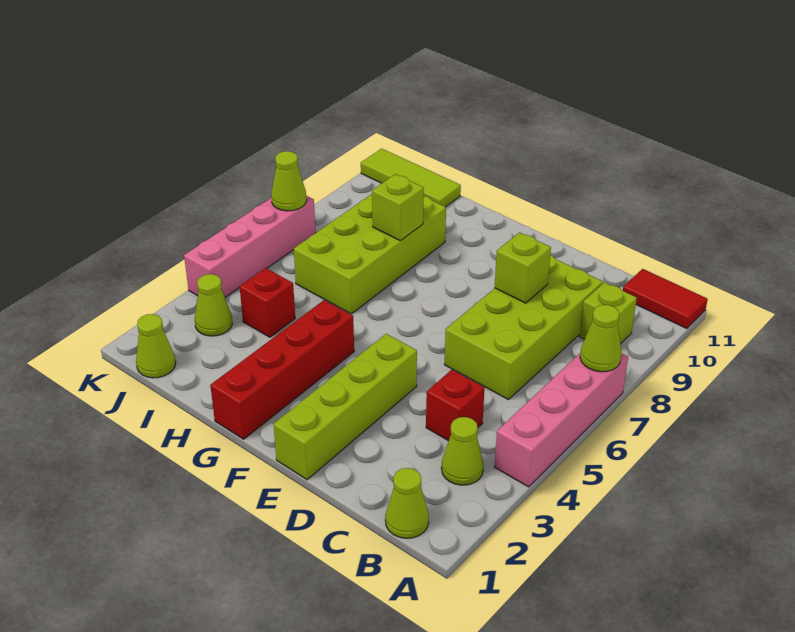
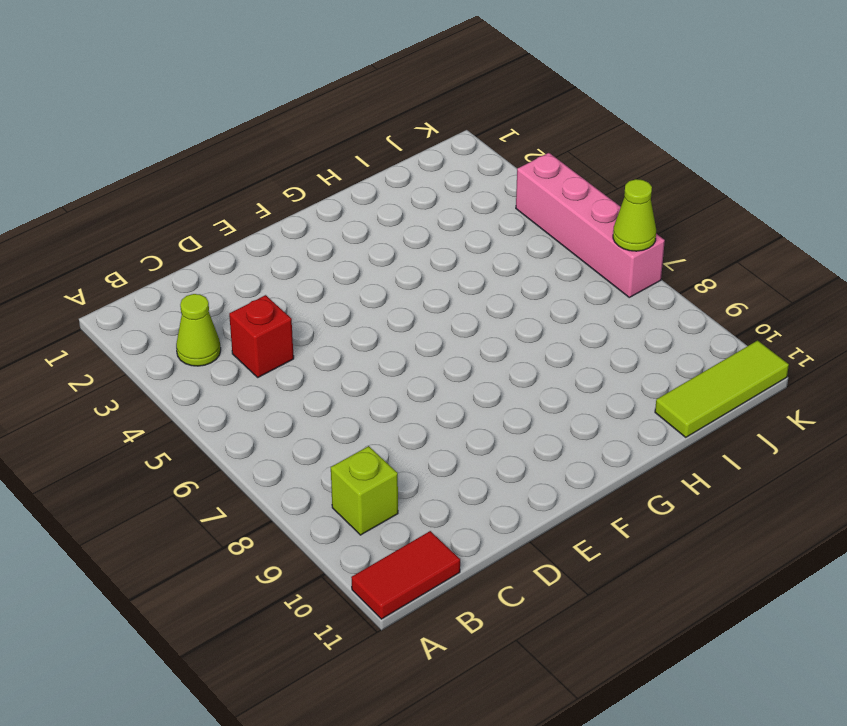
none -> pink brick A4:A7 level 1
none -> lime cone B1 level 1
none -> lime brick C6:D9 level 1

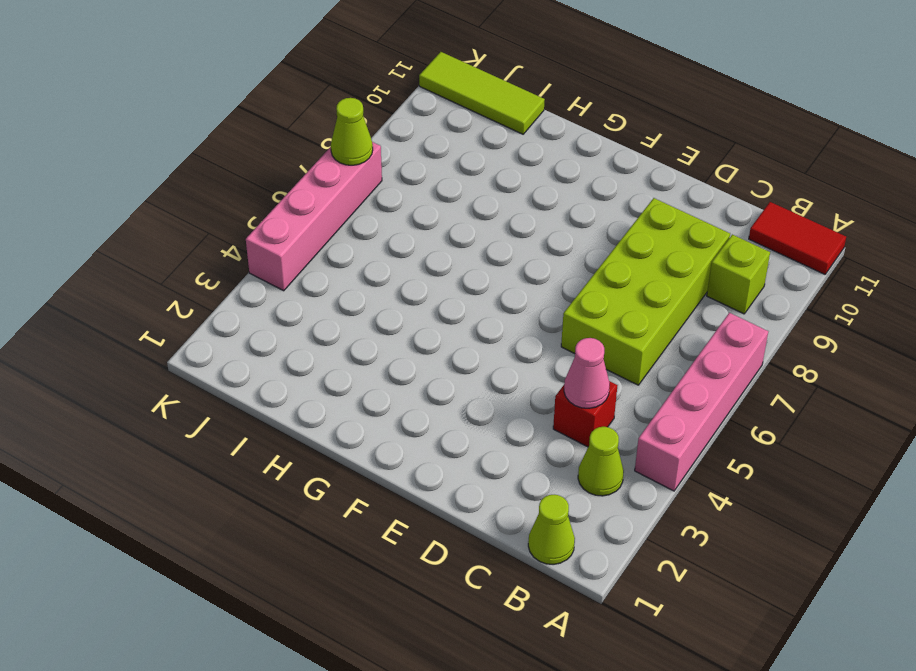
pink cone C4 level 2 -> none
none -> lime brick E1:E4 level 1
none -> red brick G1:G4 level 1
none -> lime brick H6:I9 level 1

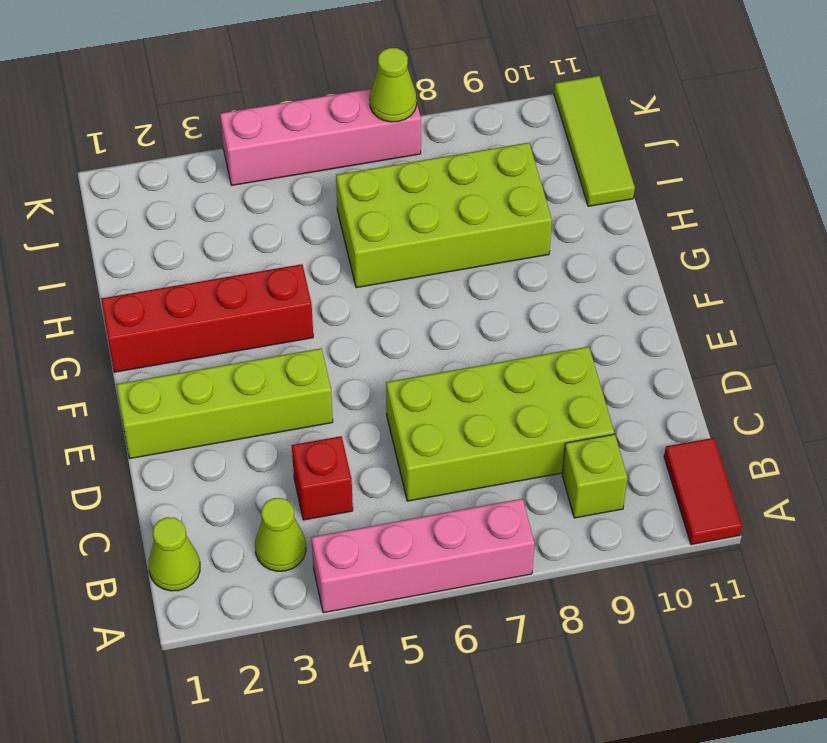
none -> red brick I4 level 1
none -> lime cone J1 level 1
none -> lime cone J3 level 1

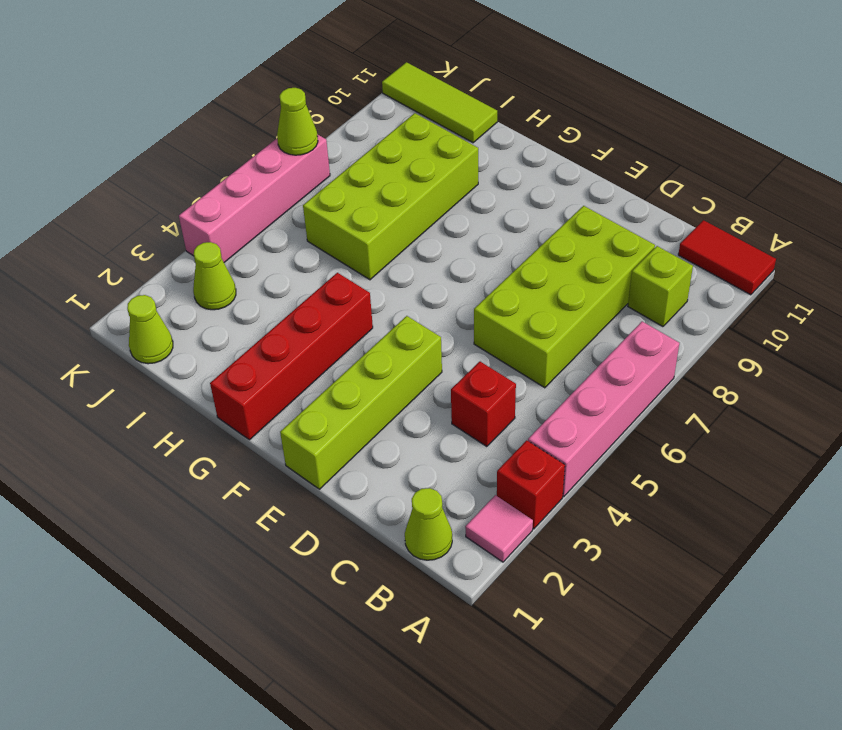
pink tile A2 level 1 -> none
red brick A3 level 1 -> red brick I4 level 1
none -> lime cone B3 level 1
none -> lime cone A7 level 2
none -> lime brick D8 level 2

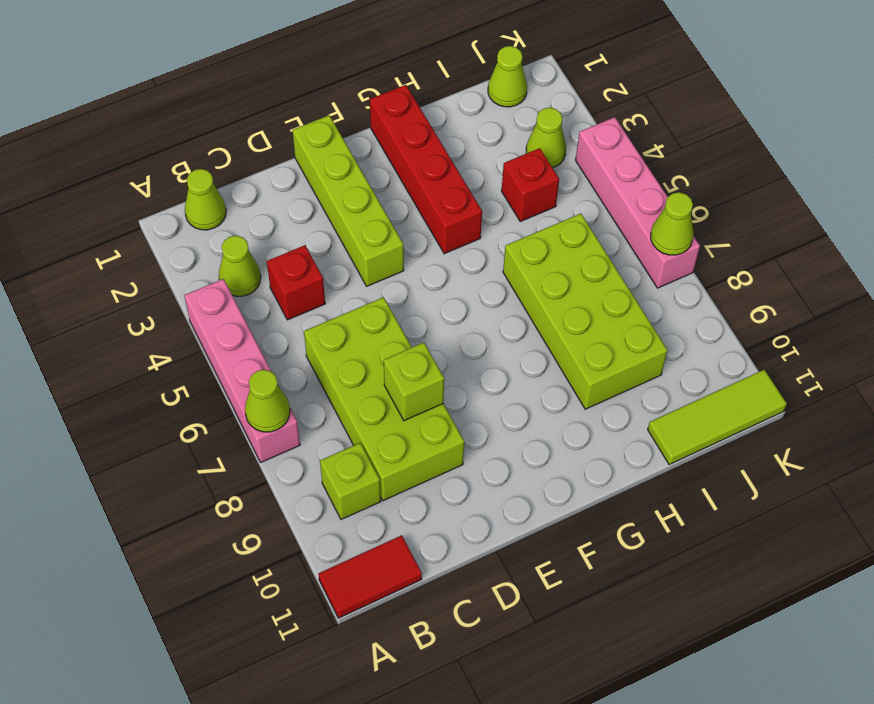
none -> lime brick H8 level 2

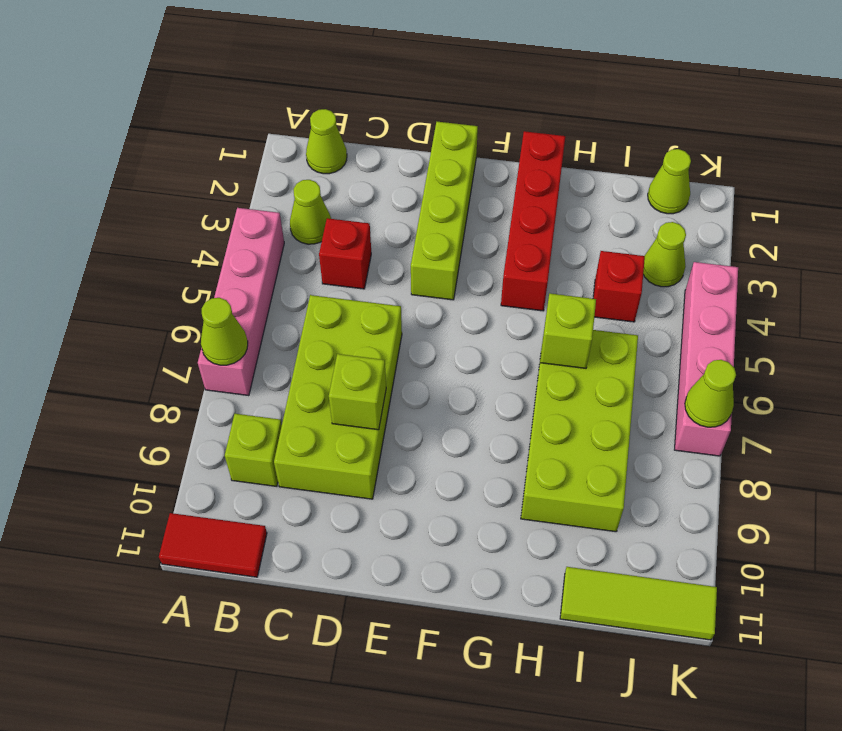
lime brick H6 level 2 -> lime brick H8 level 2

